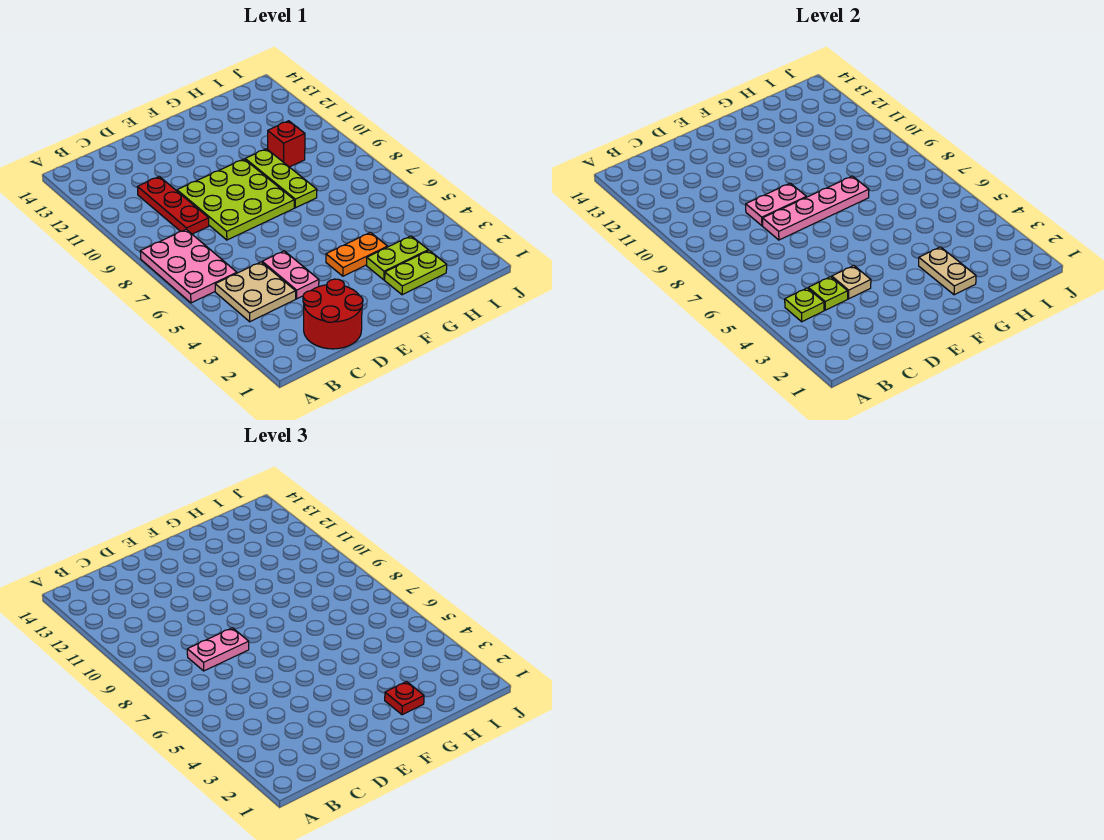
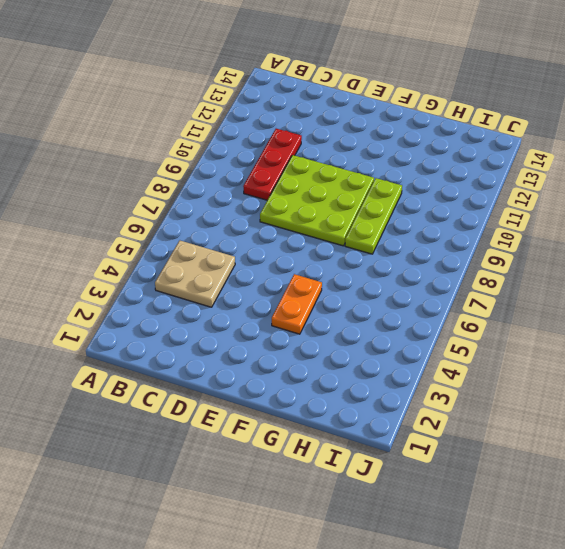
orange plate F4:F5 level 1 -> orange plate F4:G4 level 1
none -> pink plate A6:B8 level 1
none -> red round brick C1:D2 level 1
none -> pink plate D4:D5 level 1

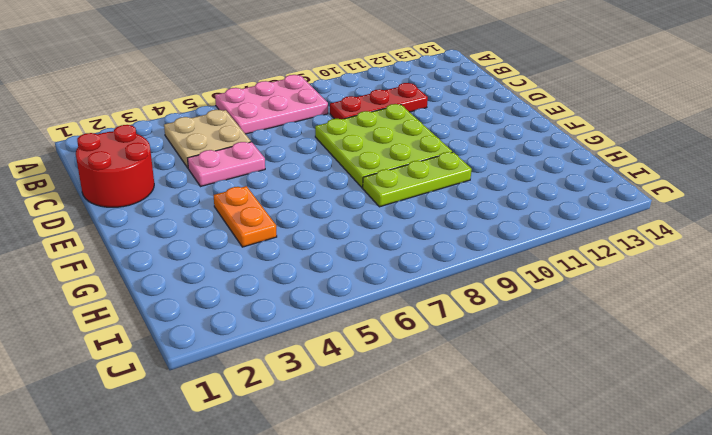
none -> lime plate G2:H2 level 1
none -> lime plate G3:H3 level 1
none -> red brick H10 level 1

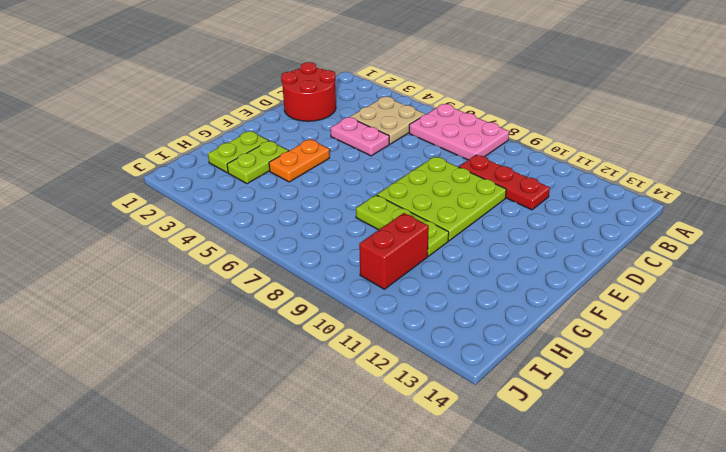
red brick H10:I10 level 1 -> red brick H10 level 1
none -> lime plate B4 level 2
none -> lime plate C4 level 2
none -> tan plate D4 level 2

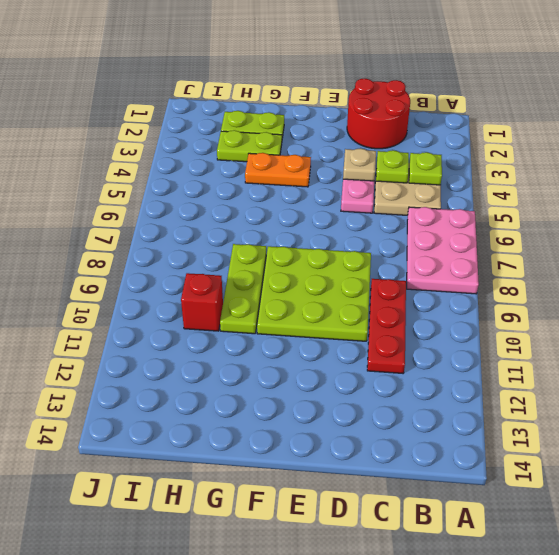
none -> pink plate D8:G8 level 2
none -> pink plate D9:E9 level 2
none -> tan plate G2:G3 level 2

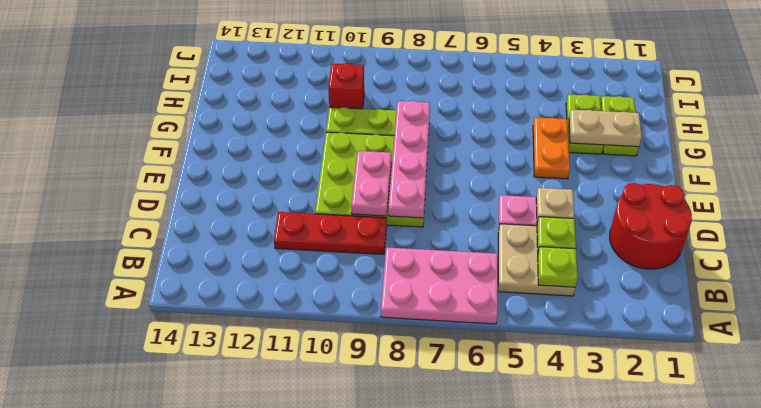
none -> pink plate C8:D8 level 3
none -> red plate G2 level 3

